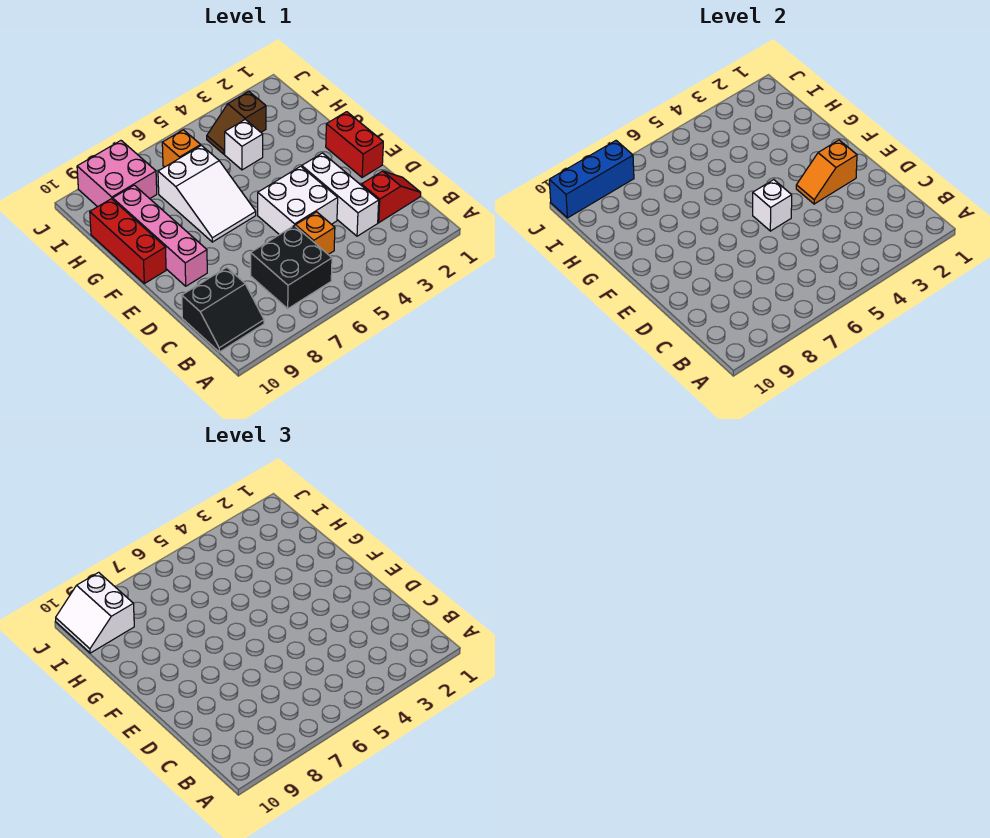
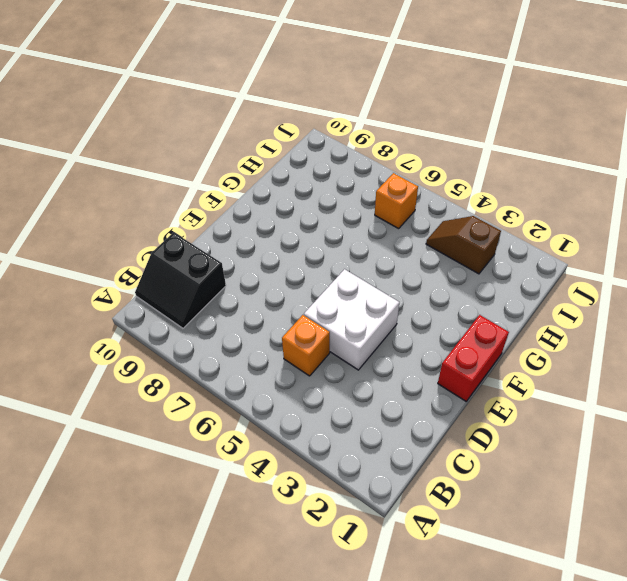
none -> black brick B6:C7 level 1
none -> red slope C1:C2 level 1 top 2
none -> white brick C3:E3 level 1

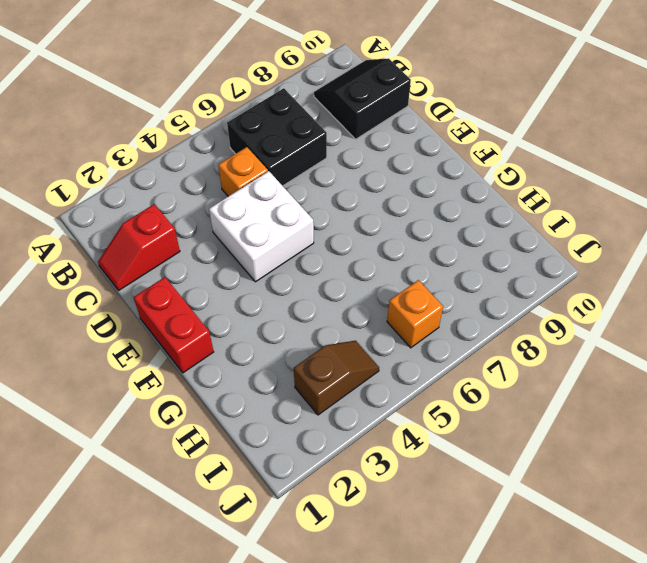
none -> white brick C3:E3 level 1
none -> pink brick E9:H9 level 1
none -> white slope F6:H7 level 1 top H

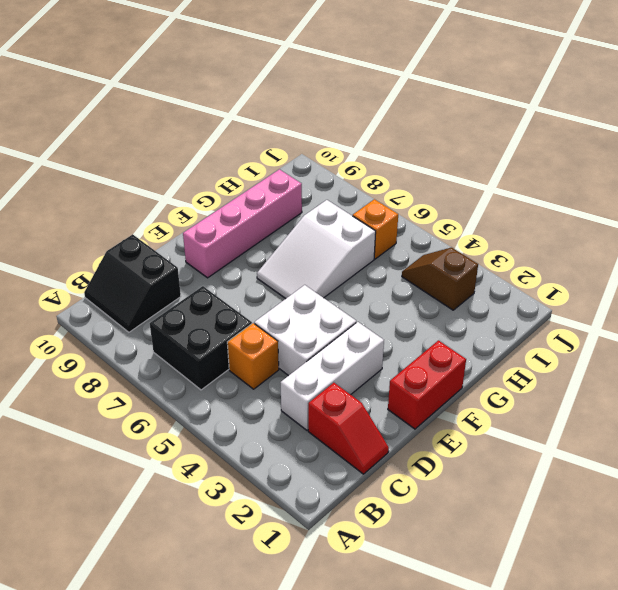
none -> red brick F10:H10 level 1
none -> white brick H4 level 1
none -> pink brick I8:J9 level 1

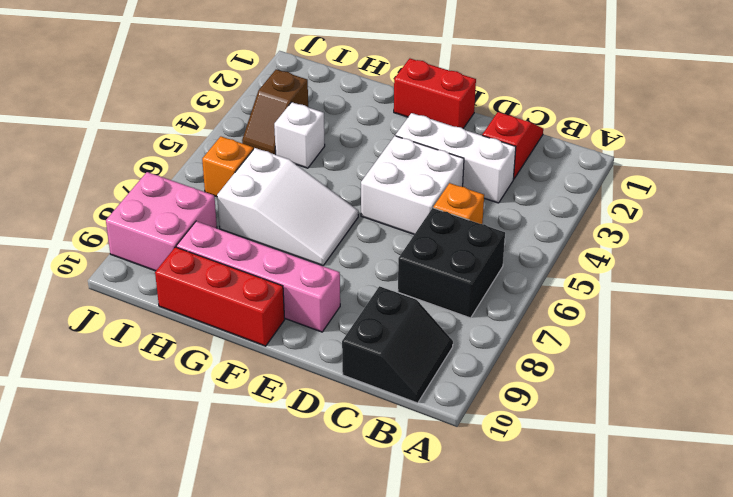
none -> orange slope E2:E3 level 2 top 2
none -> white brick E5 level 2
none -> blue brick J8:J10 level 2

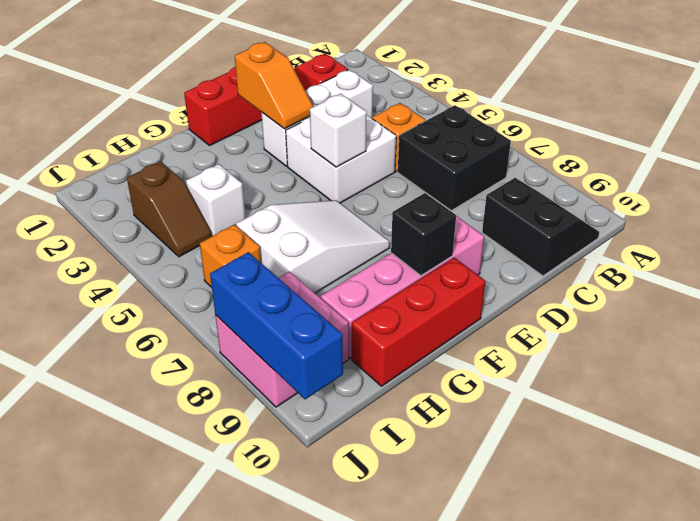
black brick F9 level 2 -> none
none -> white slope I9:J10 level 3 top 9

